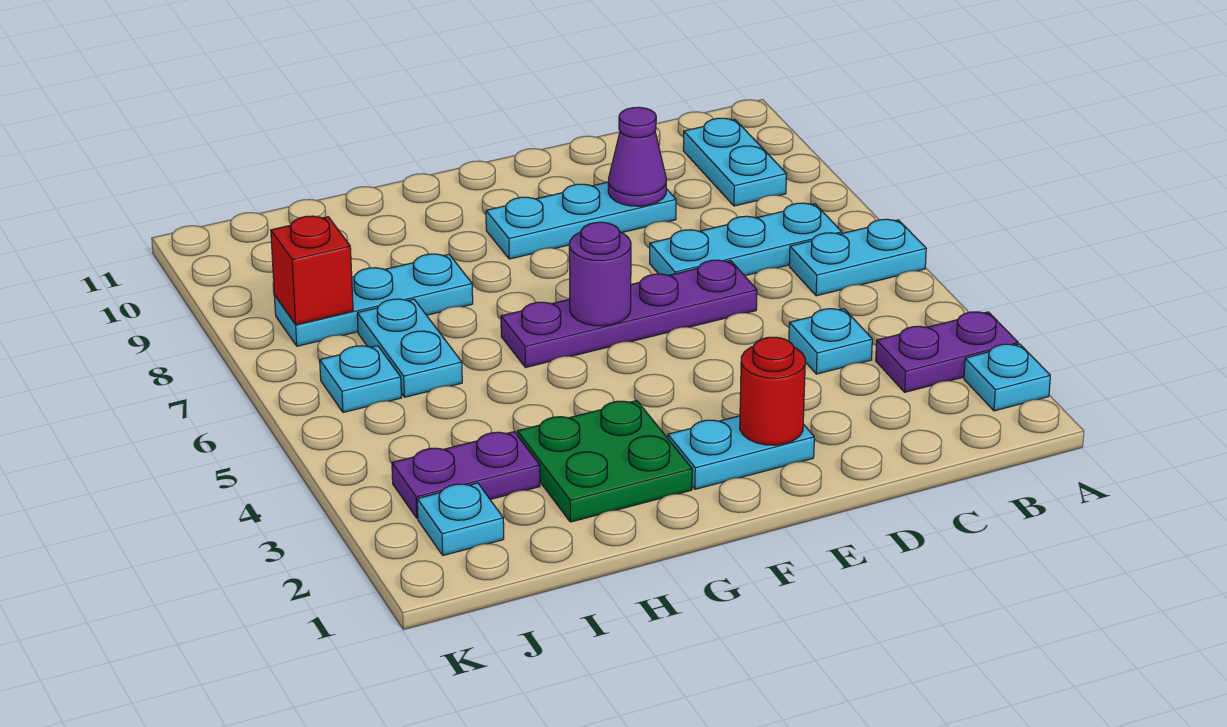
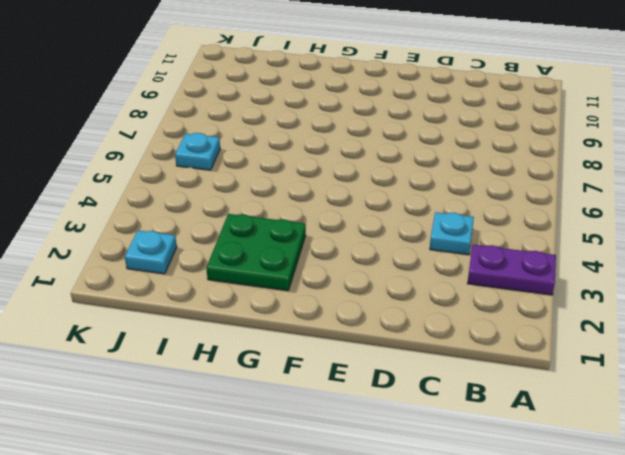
none -> cyan plate A2 level 1
none -> cyan plate A6:B6 level 1
none -> cyan plate B7:D7 level 1

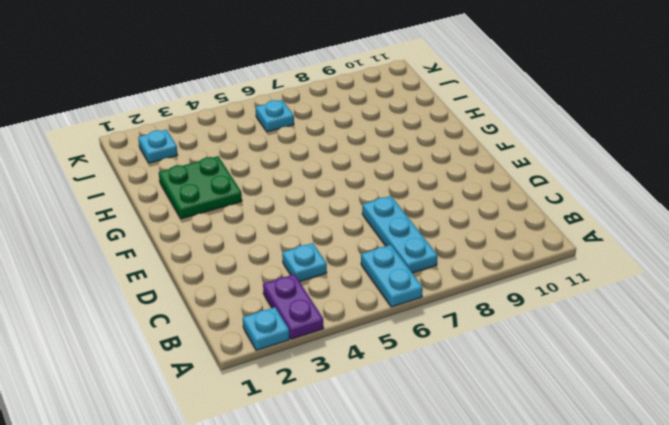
none -> cyan plate B9:B10 level 1
none -> purple plate D6:G6 level 1
none -> cyan plate D9:F9 level 1

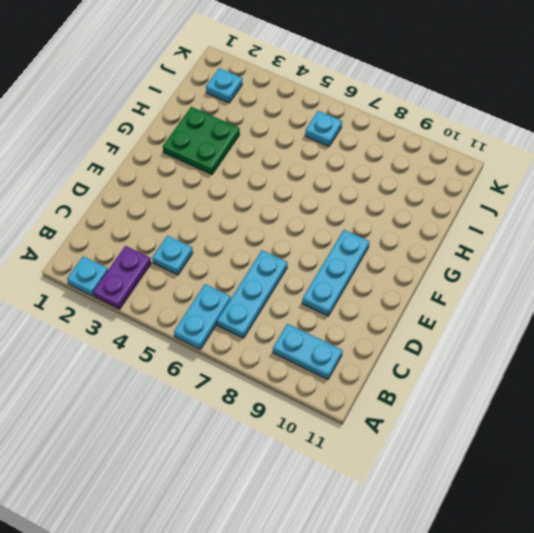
none -> purple plate D6:G6 level 1
none -> cyan plate E2:F2 level 1
none -> cyan plate H8:J8 level 1

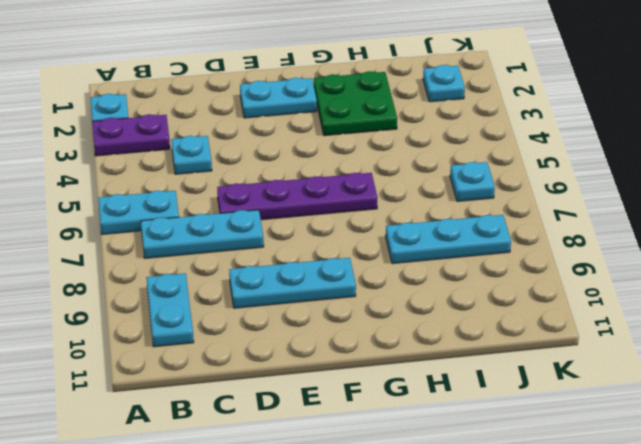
none -> purple plate I3:J3 level 1
none -> cyan plate I6:I7 level 1
none -> purple cone D9 level 2

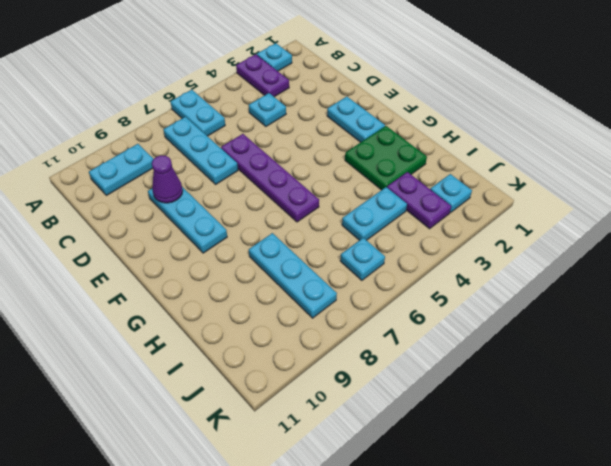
cyan plate I4:I5 level 1 -> cyan plate I6:I7 level 1
none -> red round brick E2 level 2
none -> purple round brick F6 level 2
none -> red brick J8 level 2

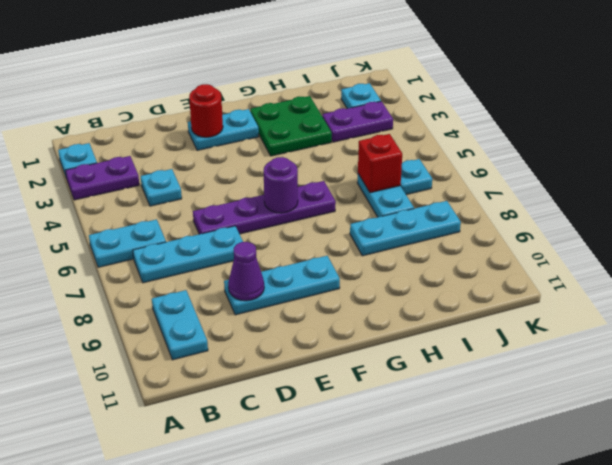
red brick I6 level 2 -> red brick J8 level 2

